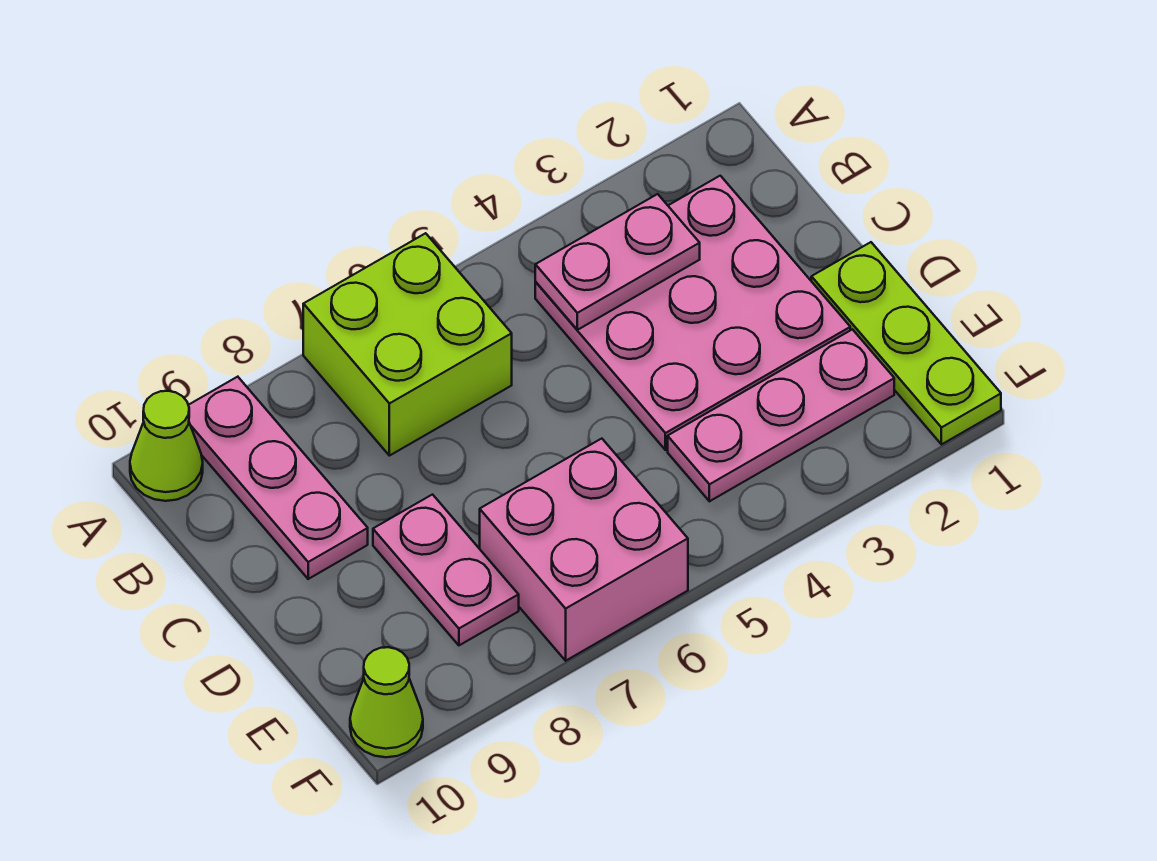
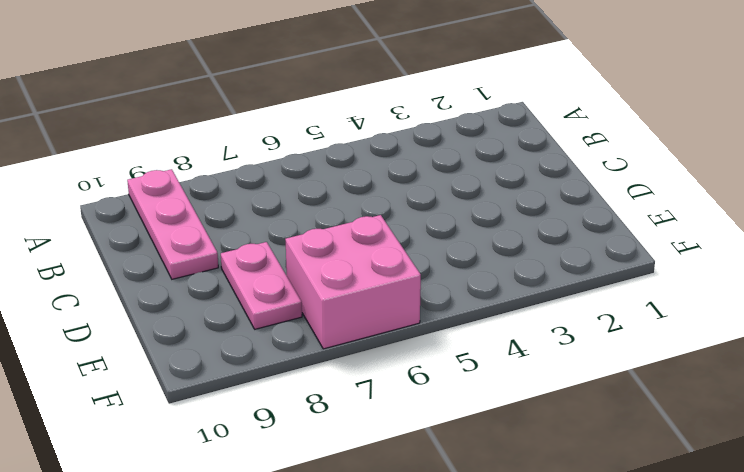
none -> lime brick A6:B7 level 1
none -> lime cone A10 level 1

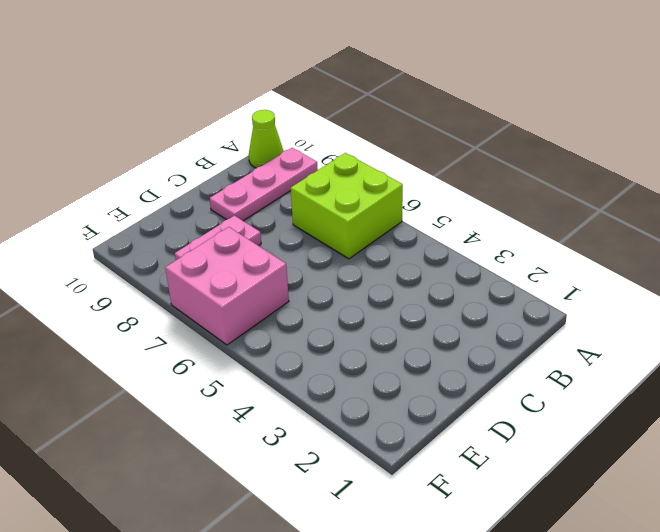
none -> pink plate B2:D4 level 1
none -> lime plate D1:F1 level 1

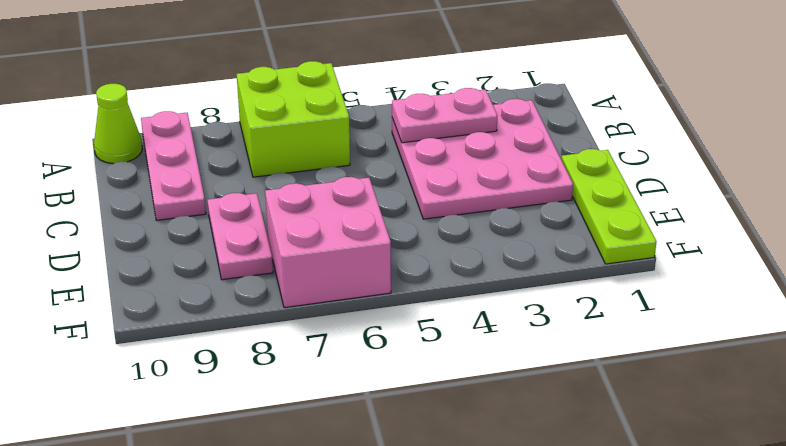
none -> pink plate E2:E4 level 1
none -> lime cone F10 level 1

